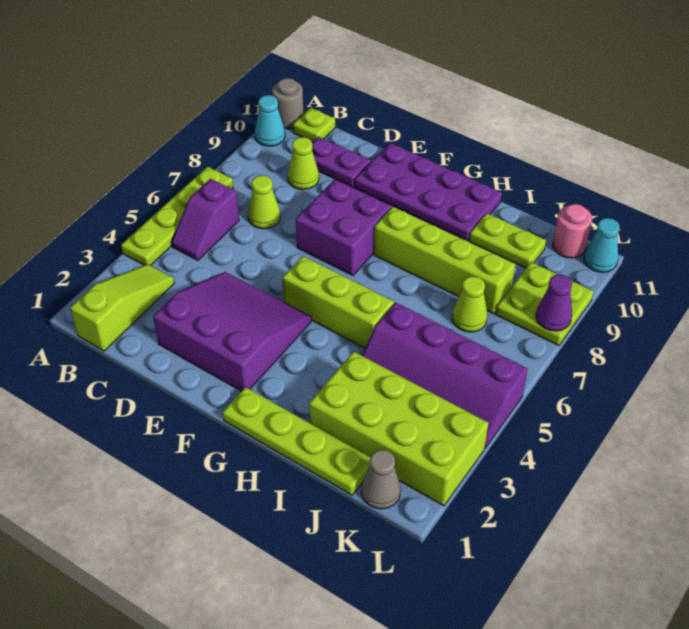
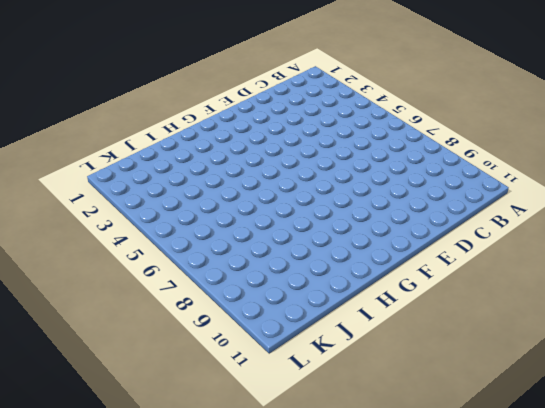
none -> lime plate A4:A7 level 1
none -> cyan cone A10 level 1
none -> grey round brick A11 level 1

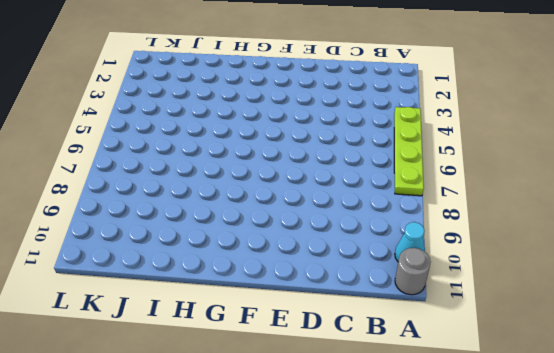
none -> lime slope B1:B3 level 1 top 1
none -> purple slope B5:B6 level 1 top 6
none -> lime plate B11 level 1

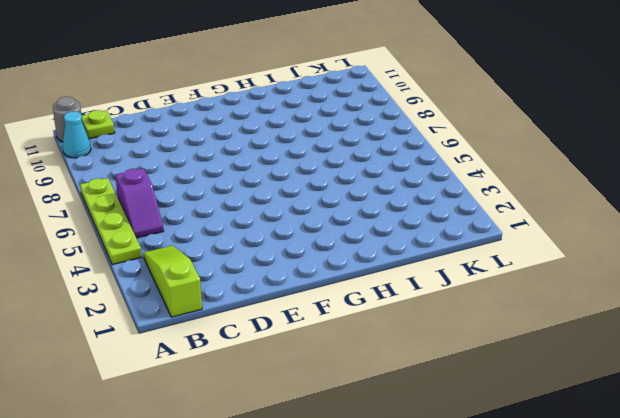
none -> lime cone C7 level 1
none -> lime cone C9 level 1
none -> purple plate C10:D10 level 1

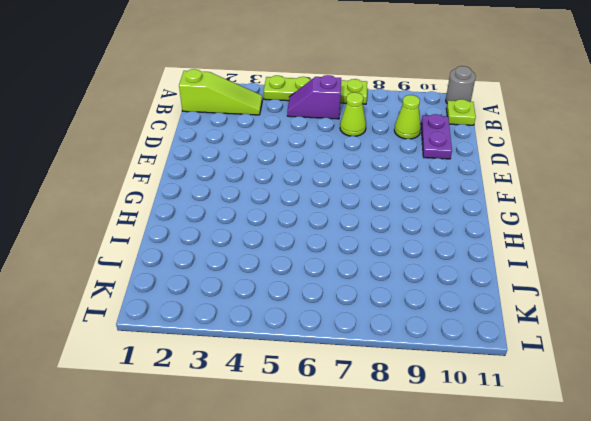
none -> cyan cone A10 level 1
none -> purple slope D2:F4 level 1 top 2
none -> purple brick E7:F8 level 1

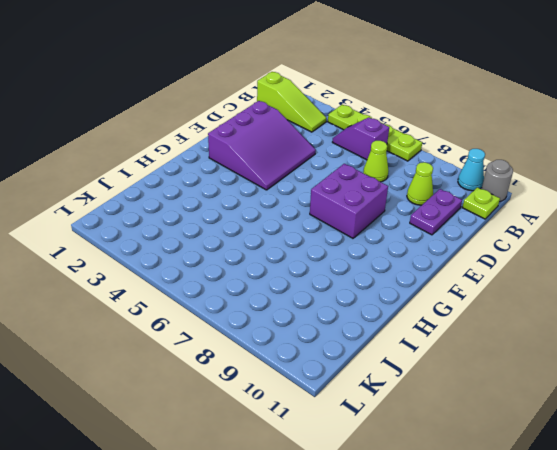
none -> purple plate E10:H11 level 1
none -> lime brick F5:H5 level 1
none -> lime plate G1:J1 level 1

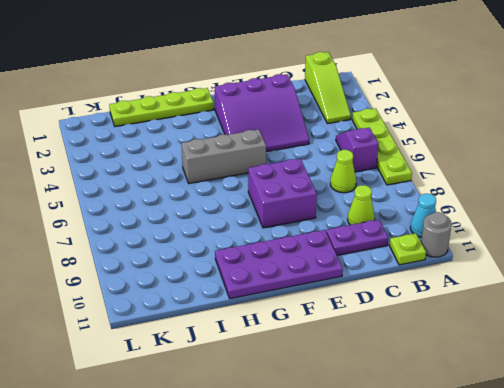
grey brick F5:H5 level 1 -> lime brick F5:H5 level 1
none -> lime brick G8:J8 level 1
none -> lime brick I2:L3 level 1
none -> purple slope I4:L5 level 1 top 5

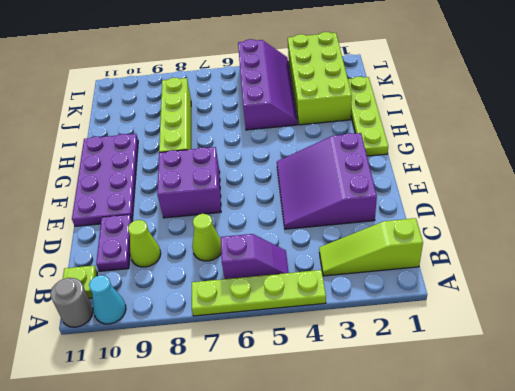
none -> lime brick F5:H5 level 1
none -> lime plate I10:J10 level 1
none -> lime cone J7 level 1

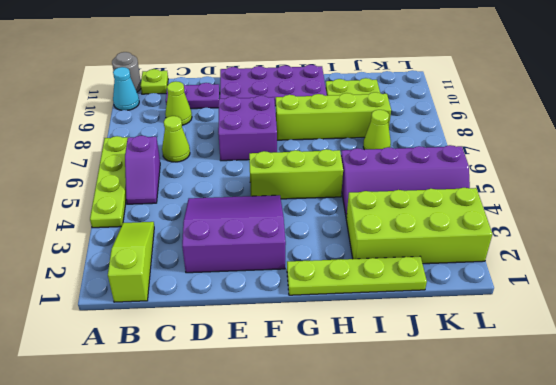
none -> grey cone K1 level 1
none -> lime plate K8:L9 level 1
none -> pink round brick K11 level 1

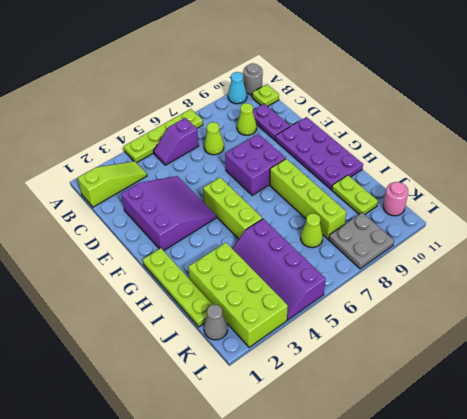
grey plate K8:L9 level 1 -> lime plate K8:L9 level 1
none -> cyan cone L11 level 1
none -> purple cone L8 level 2

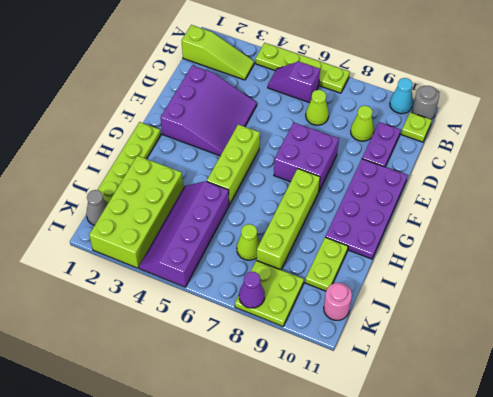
none -> cyan cone L11 level 1

